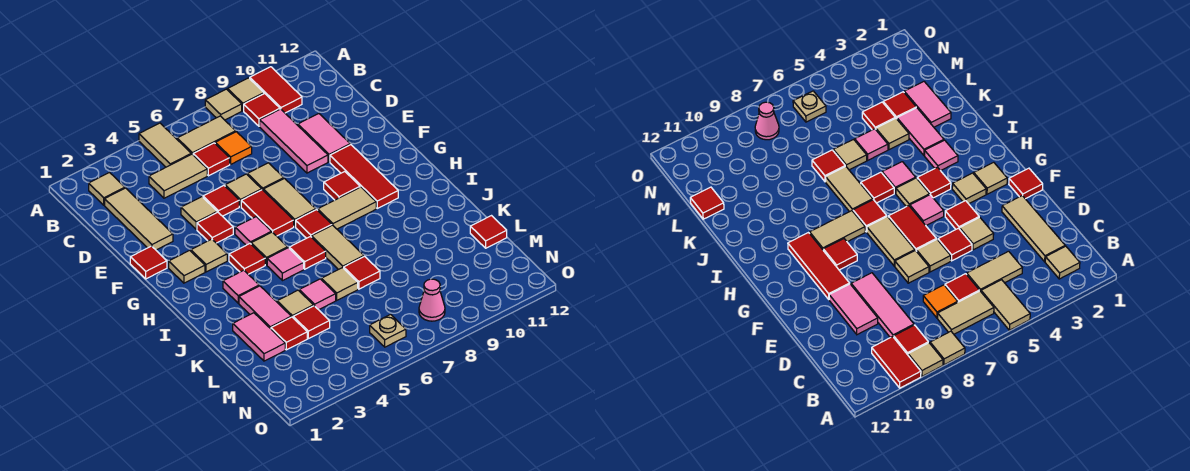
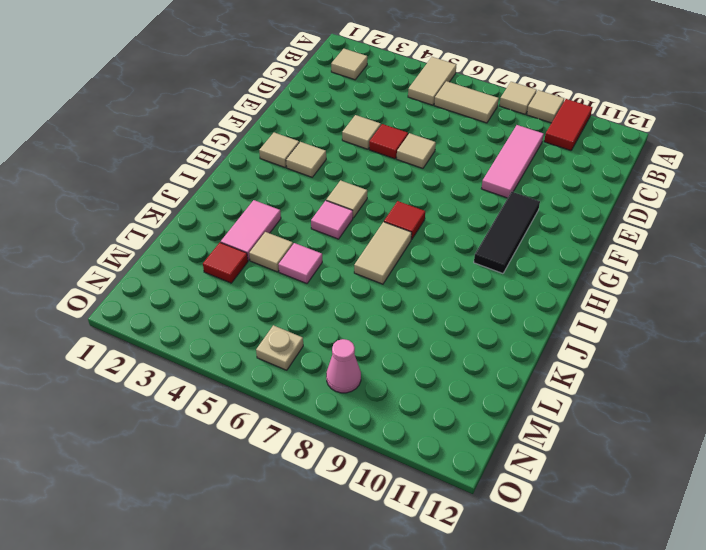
black tile F10:H10 level 1 -> red tile F10:H10 level 1
none -> red tile B9 level 1
none -> tan tile C2:E2 level 1
none -> tan tile C4:C5 level 1
none -> red tile C6 level 1

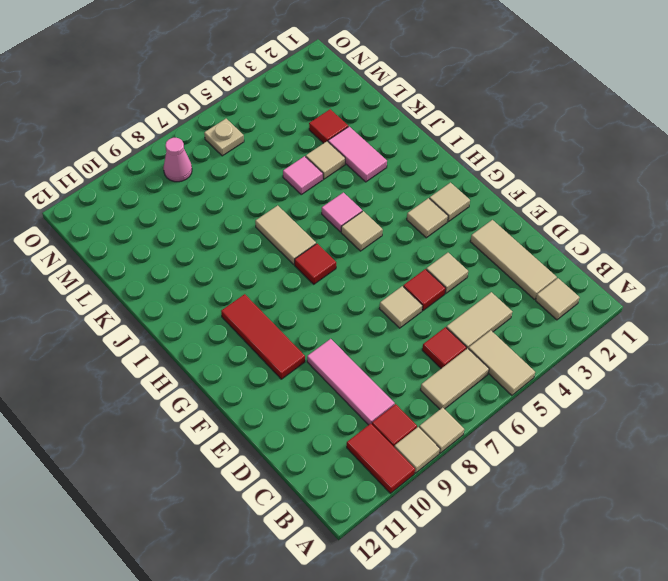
none -> orange tile C7 level 1
none -> pink tile D10:E10 level 1
none -> tan tile E7 level 1
none -> red tile F1 level 1

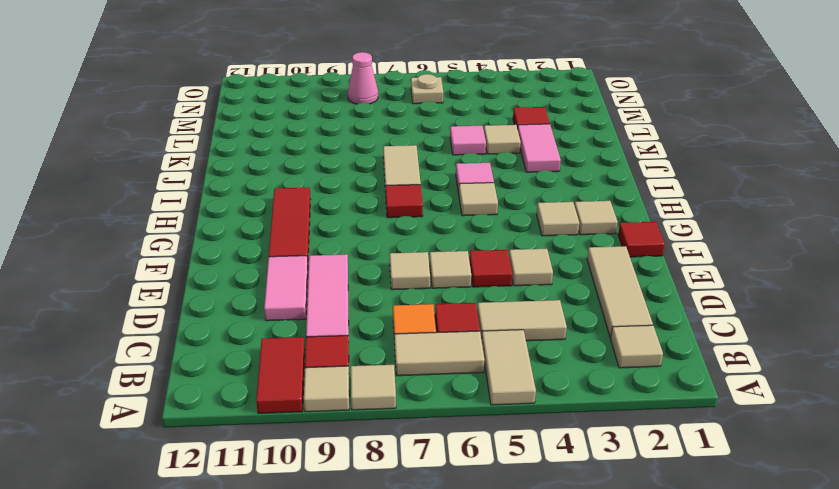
none -> red tile F4 level 1
none -> red tile F6:G6 level 1
none -> tan tile F7:G7 level 1
none -> pink tile G5 level 1

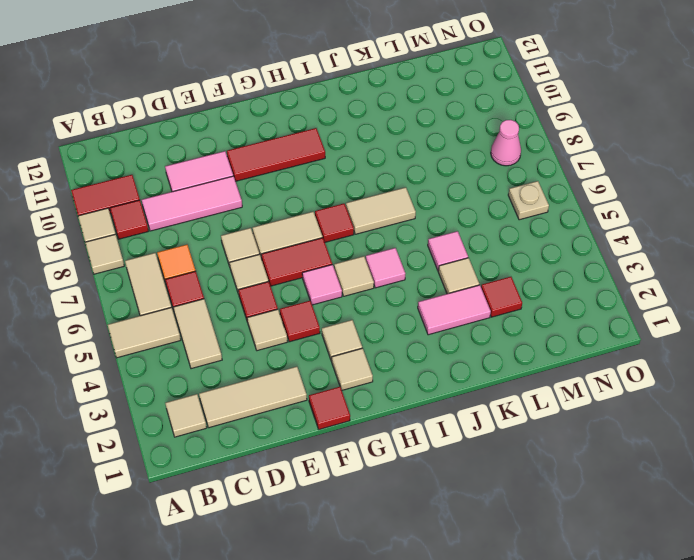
none -> red tile G9 level 1
none -> red tile H4 level 1
none -> tan tile H8:H9 level 1
none -> pink tile I3 level 1

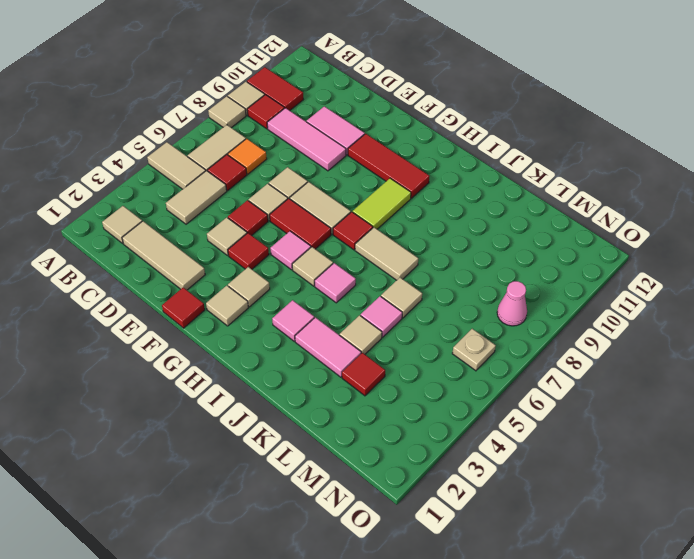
lime tile H8:H9 level 1 -> tan tile H8:H9 level 1
none -> red tile G9 level 1
none -> red tile H4 level 1
none -> red tile I6 level 1
none -> pink tile K2:L2 level 1

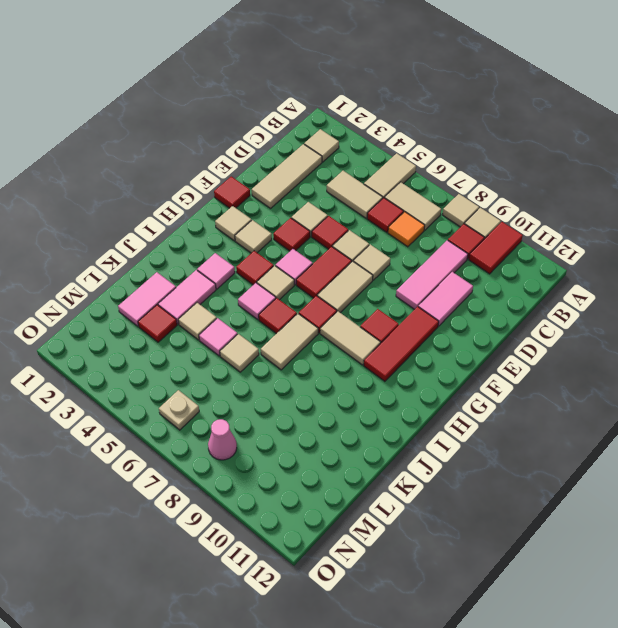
none -> red tile K7 level 1
none -> red tile L4 level 1
none -> red tile L12 level 1

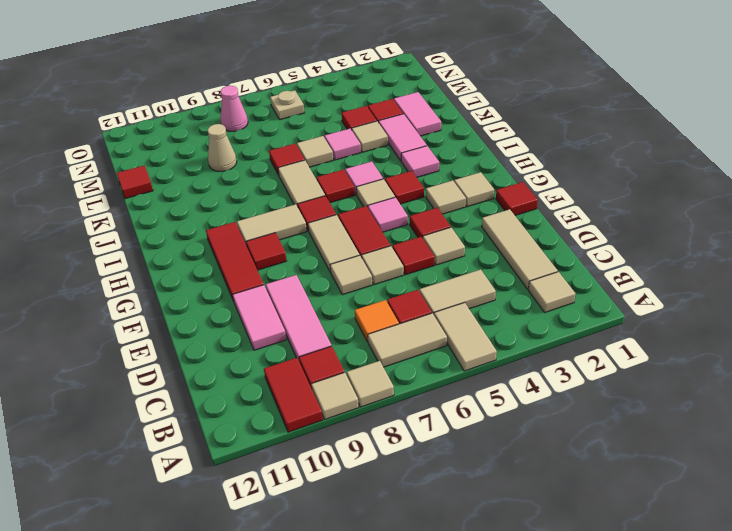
tan cone L9 level 1 -> none

